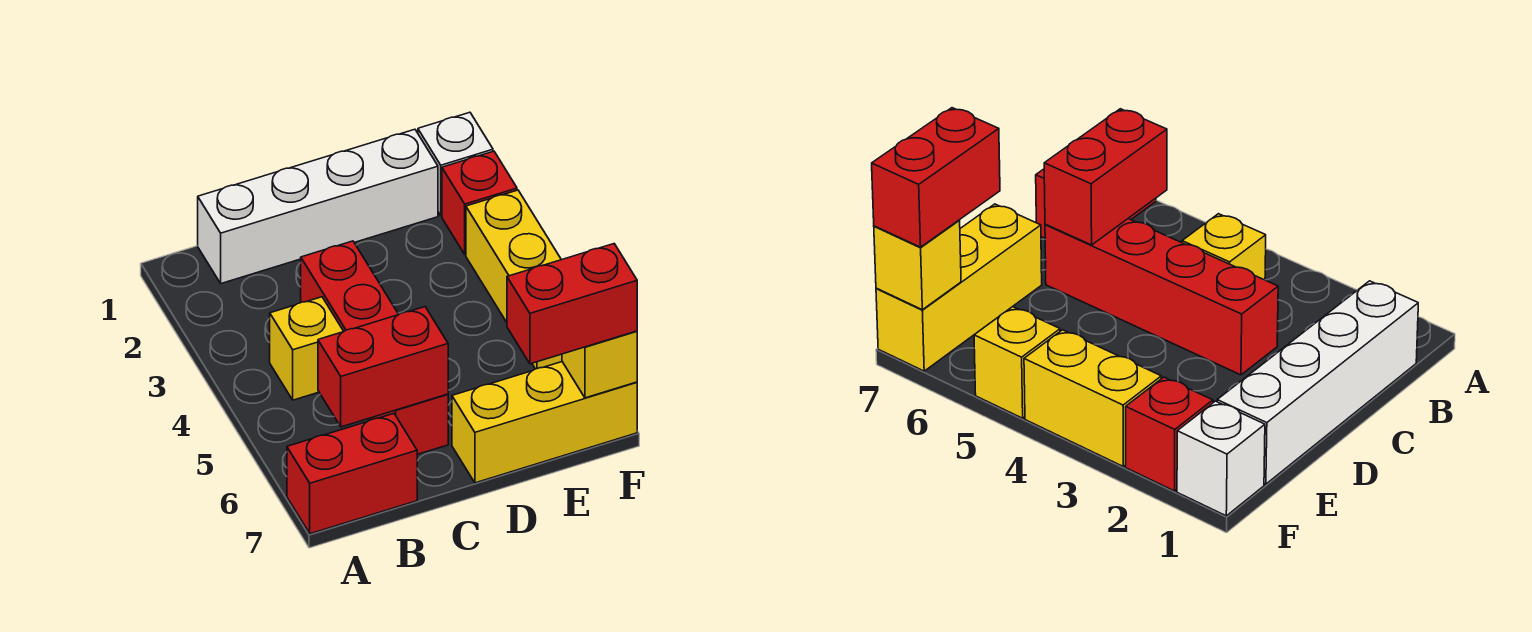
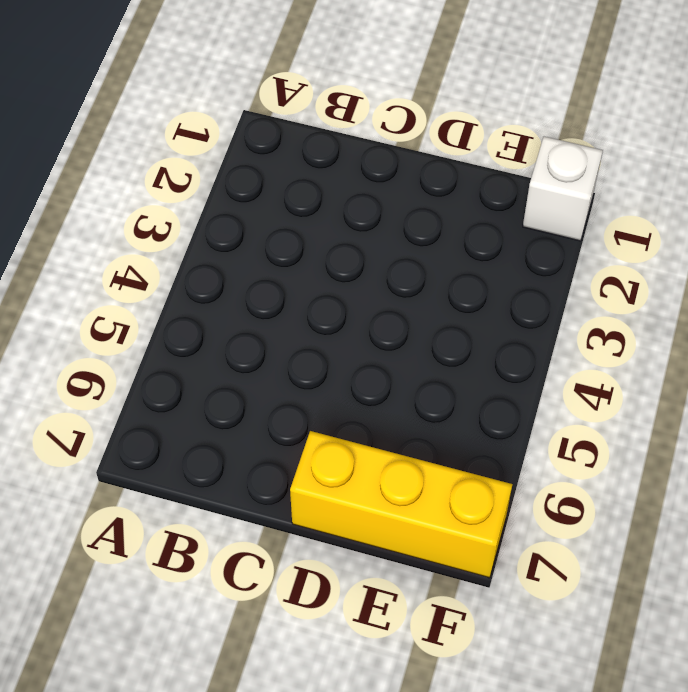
none -> red brick A7:B7 level 1
none -> white brick B1:E1 level 1
none -> yellow brick B4 level 1

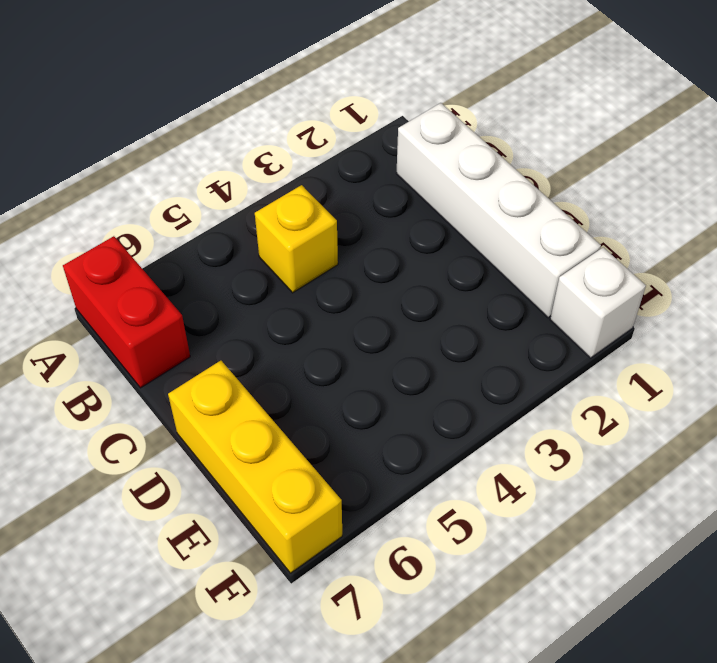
none -> red brick C3:C6 level 1
none -> red brick F2 level 1
none -> yellow brick F3:F4 level 1

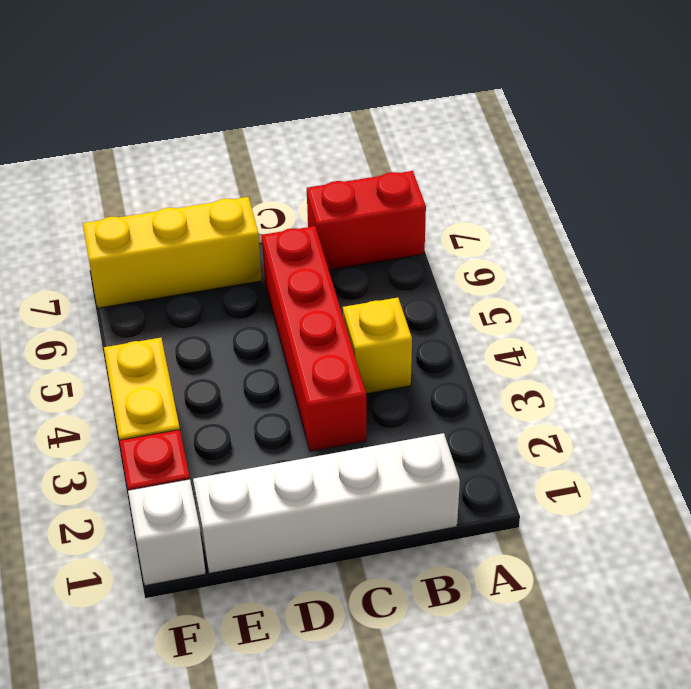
none -> yellow brick F5 level 1
none -> red brick B6:C6 level 2
none -> yellow brick F7 level 2

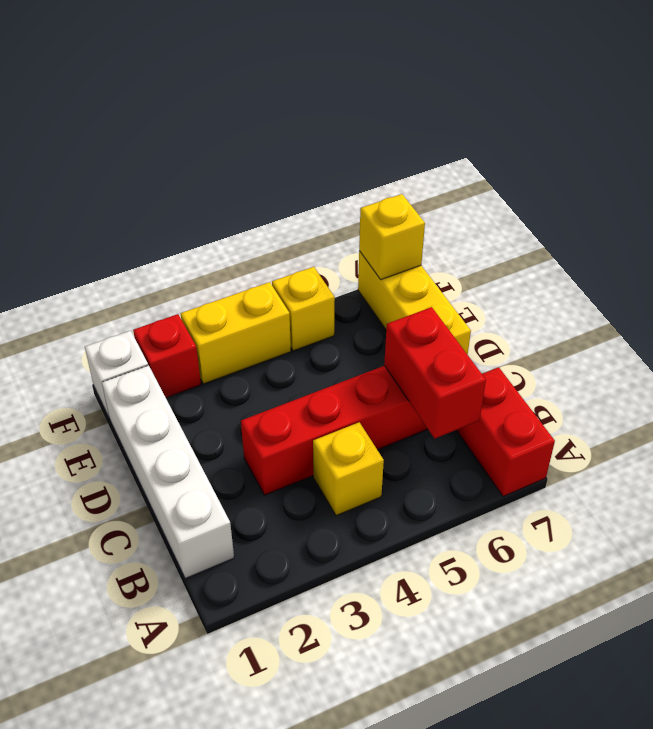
none -> red brick E7:F7 level 3

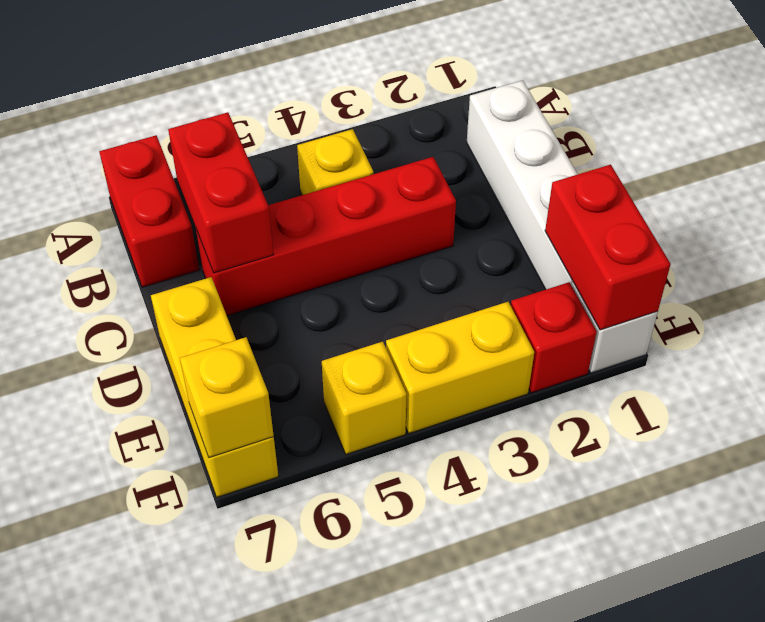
red brick E1:F1 level 2 -> red brick E7:F7 level 3

